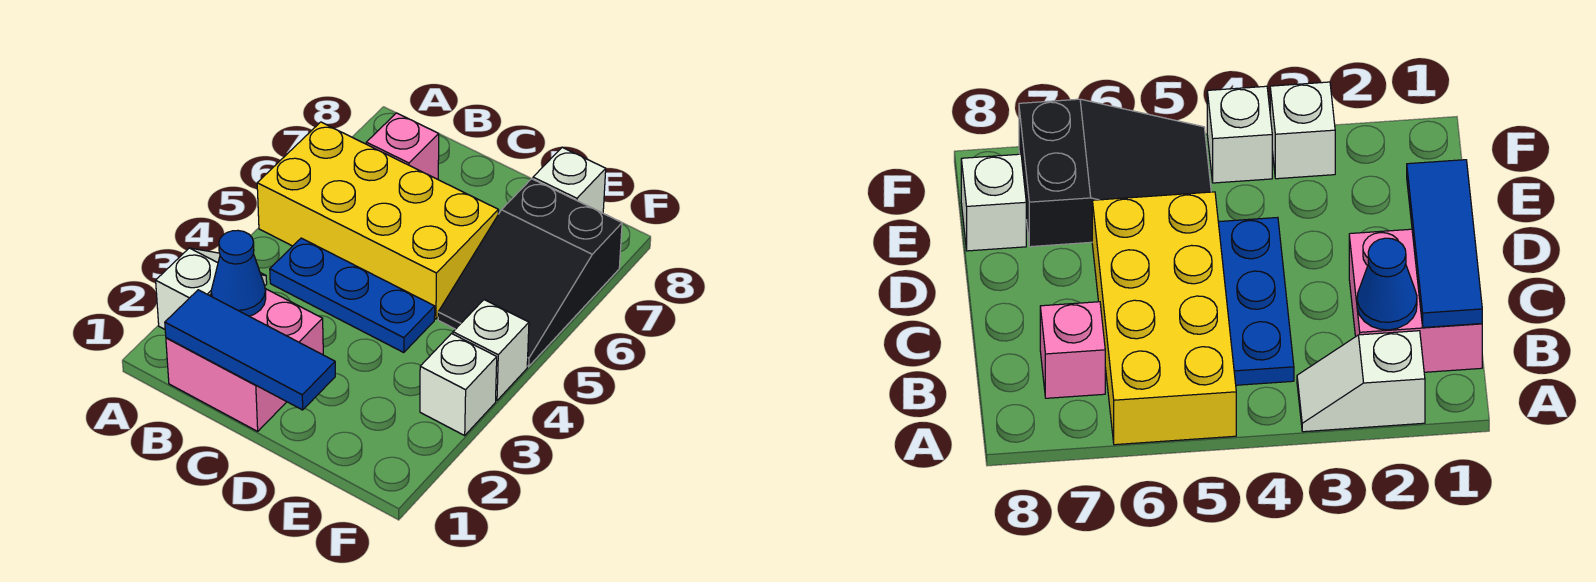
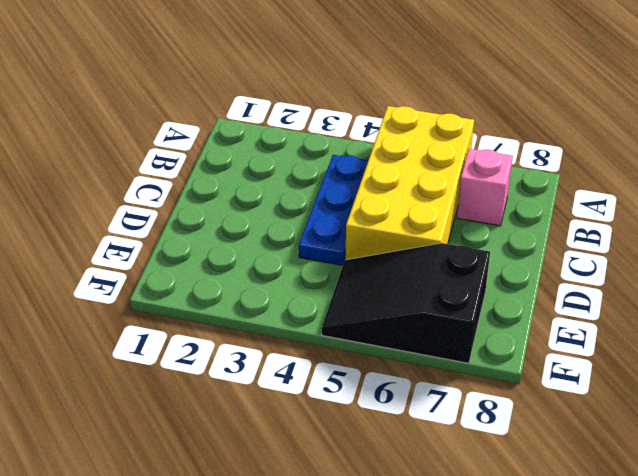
none -> white slope A2:A3 level 1 top 2
none -> pink brick B1:C2 level 1

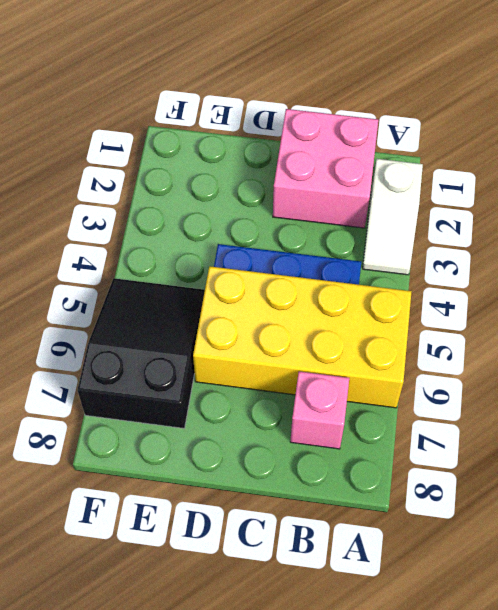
none -> white brick E8 level 1
none -> white brick F3 level 1

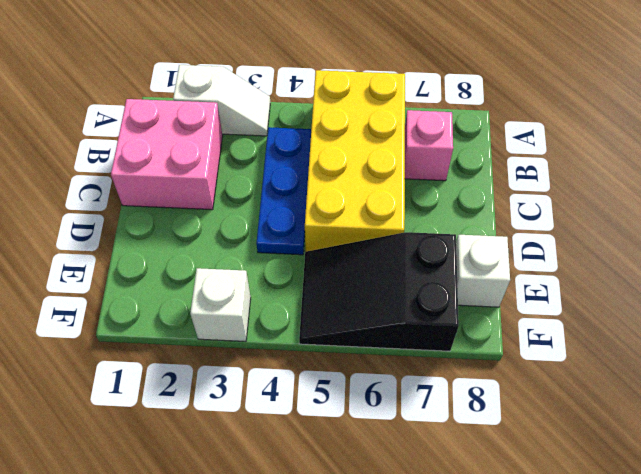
none -> white brick F4 level 1
none -> blue tile B1:D1 level 2

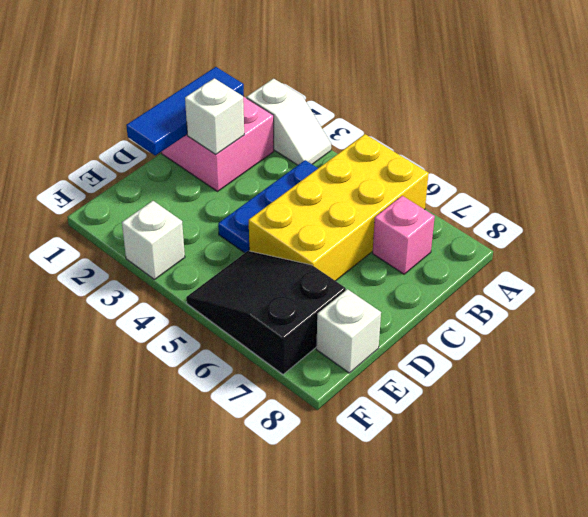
white brick C2 level 2 -> white brick F4 level 1
none -> blue cone B2 level 2

